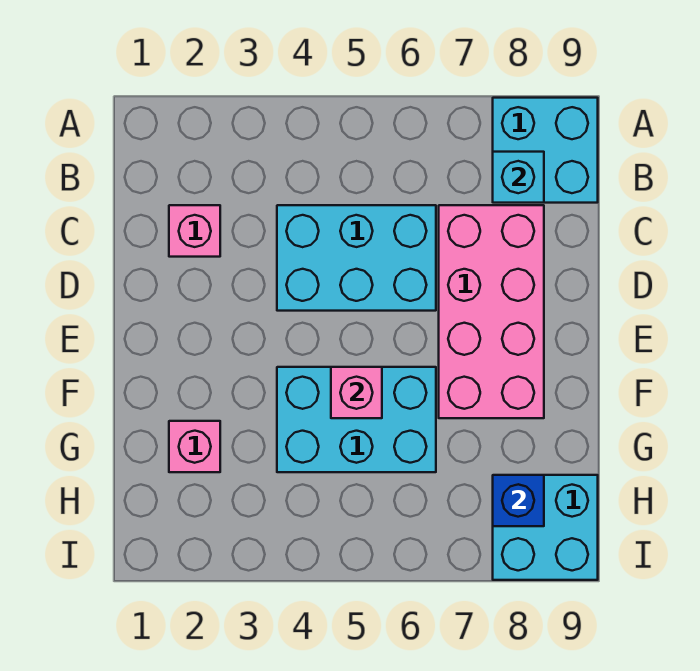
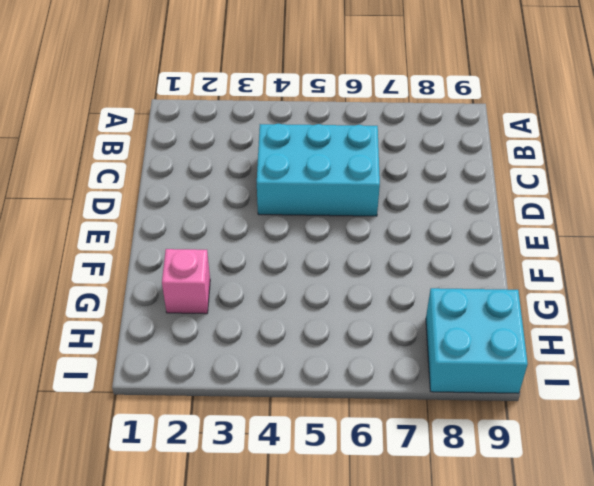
none -> cyan brick A8:B9 level 1
none -> pink brick C2 level 1

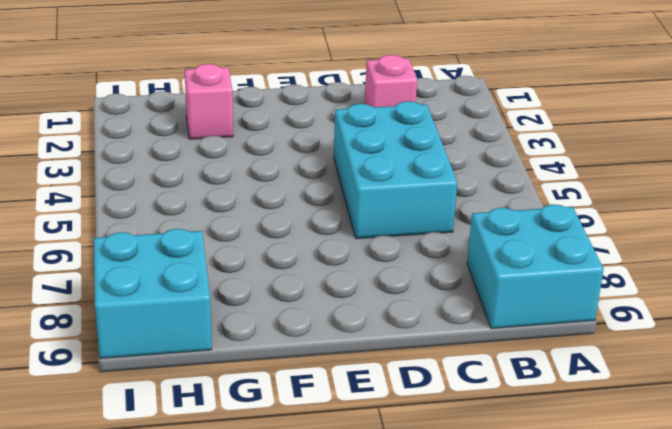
none -> pink brick C7:F8 level 1
none -> cyan brick F4:G6 level 1

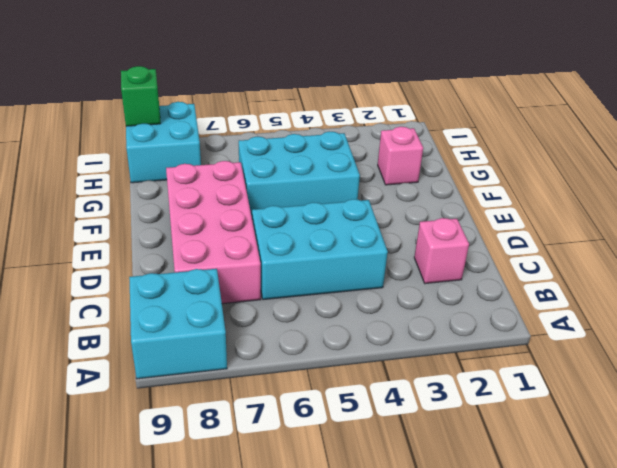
green brick I9 level 2 -> none
none -> cyan brick B8 level 2
none -> pink brick F5 level 2

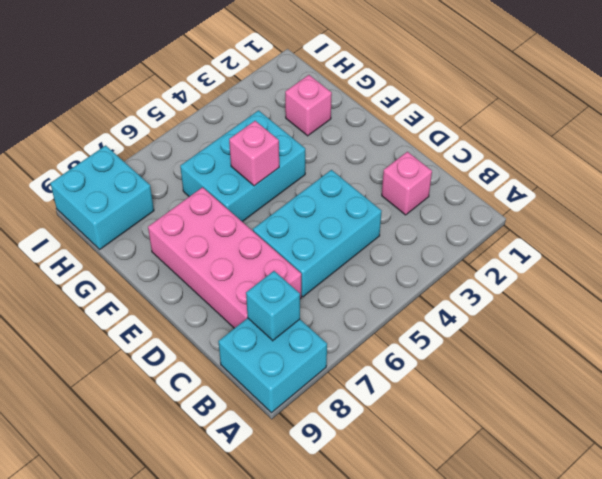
none -> blue brick H8 level 2

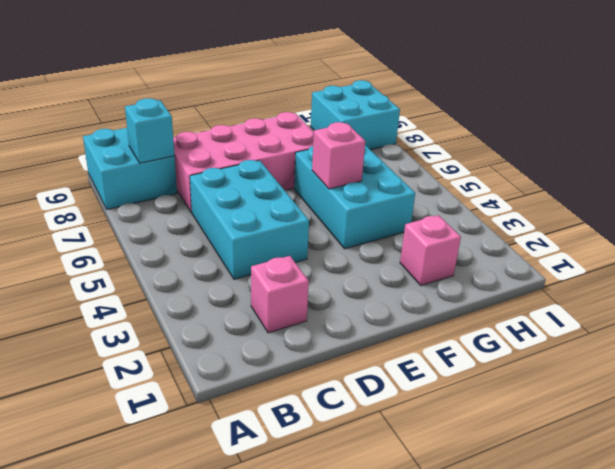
none -> blue brick H8 level 2

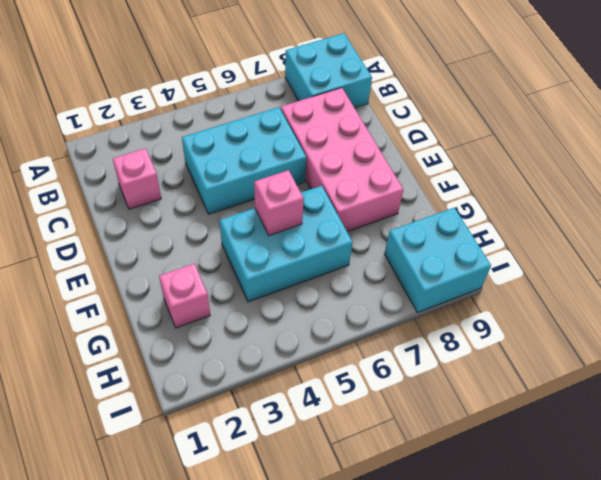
none -> cyan brick B8 level 2
none -> blue brick H8 level 2

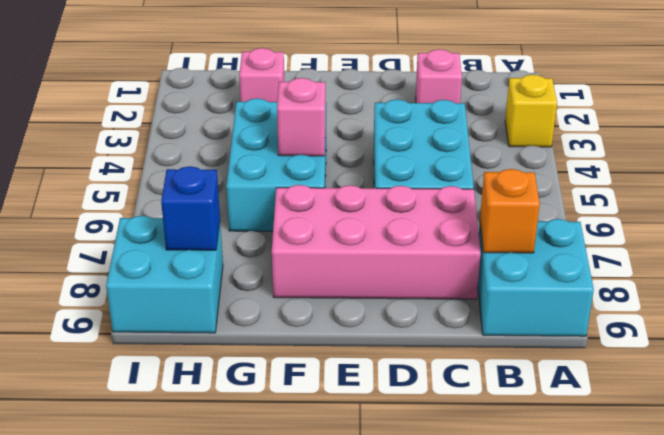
yellow brick A3 level 1 -> none
orange brick B8 level 2 -> cyan brick B8 level 2

